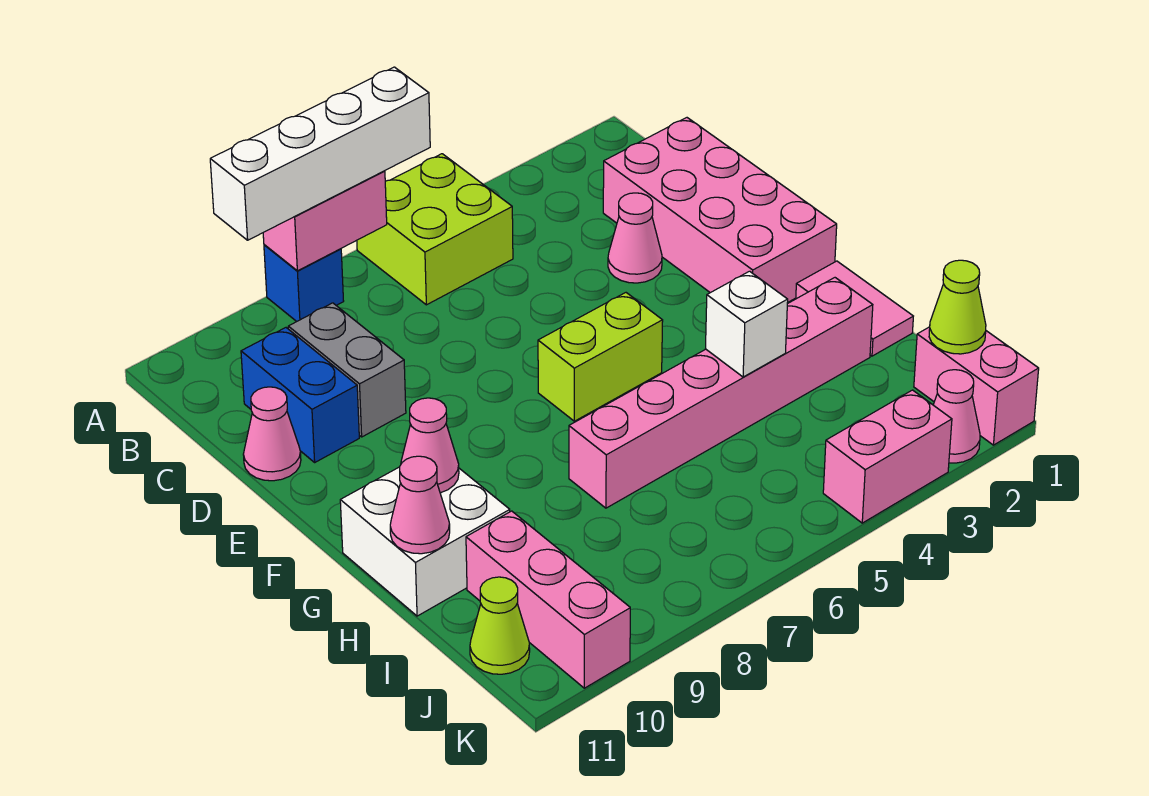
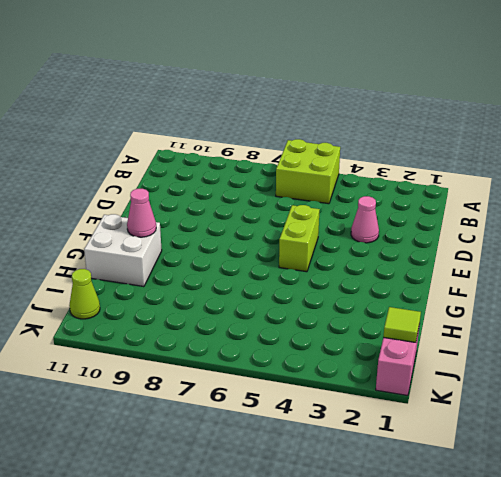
lime brick E5:F5 level 1 -> lime brick F5:F6 level 1
lime tile J1 level 2 -> lime cone J1 level 2
none -> blue brick A8 level 1
none -> pink brick C1:F2 level 1
none -> grey brick C9:D9 level 1

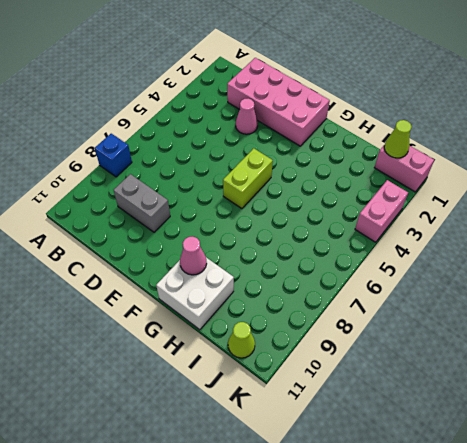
none -> lime brick A5:B6 level 1
none -> blue brick C10:D10 level 1
none -> pink cone D11 level 1

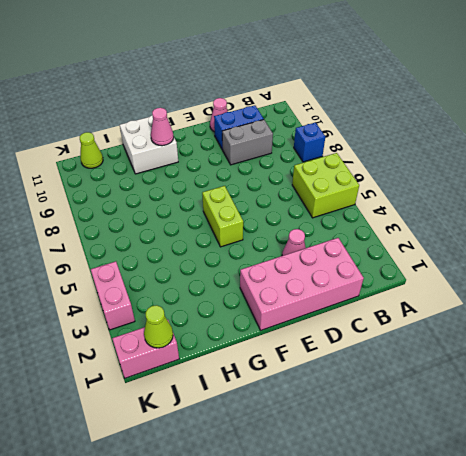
none -> pink tile G1:H1 level 1
none -> pink brick H2:H7 level 1
none -> pink brick I10:K10 level 1

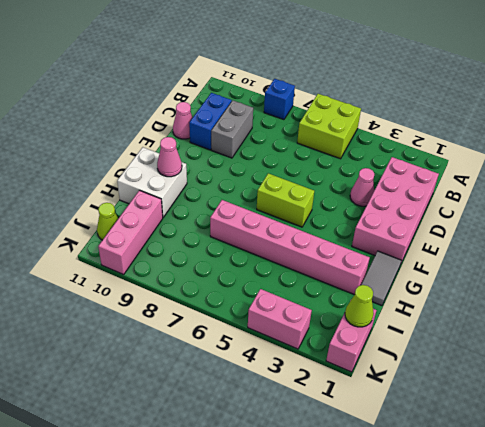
grey tile G1:H1 level 1 -> pink tile G1:H1 level 1
none -> pink cone K2 level 1
none -> pink brick A7:A8 level 2
none -> white brick H4 level 2

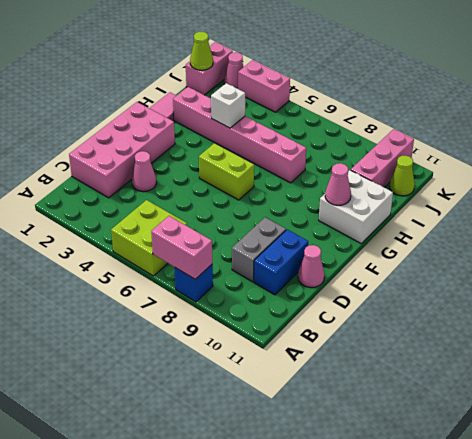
none -> pink cone H11 level 2
none -> white brick A6:A9 level 3

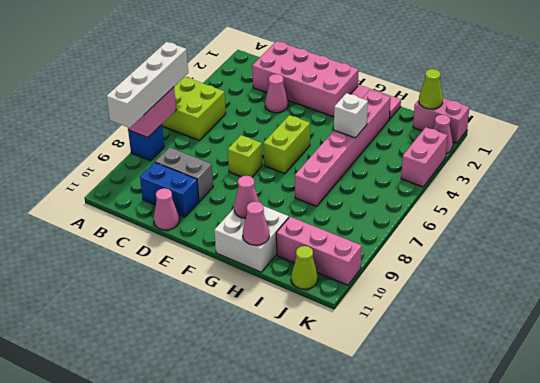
lime brick E7 level 1 -> none

